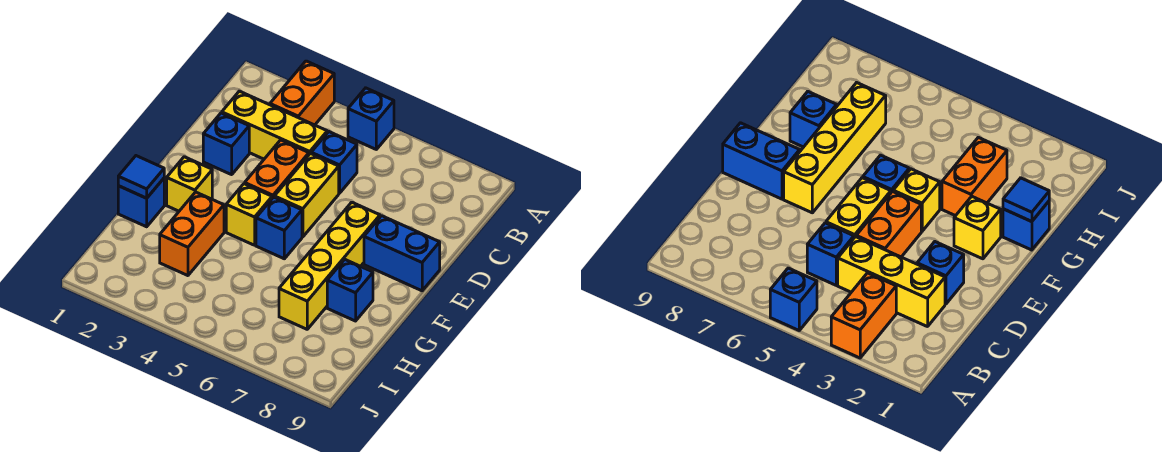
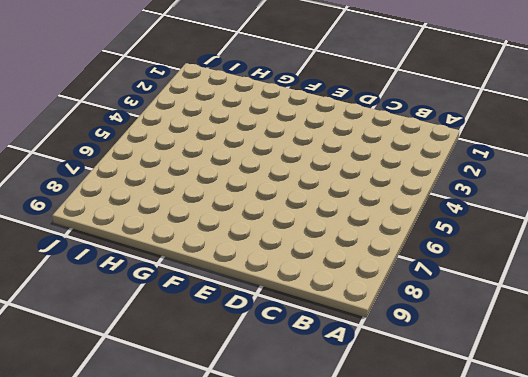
none -> orange brick A3:B3 level 1
none -> blue brick A5 level 1
none -> yellow brick C2:C4 level 1

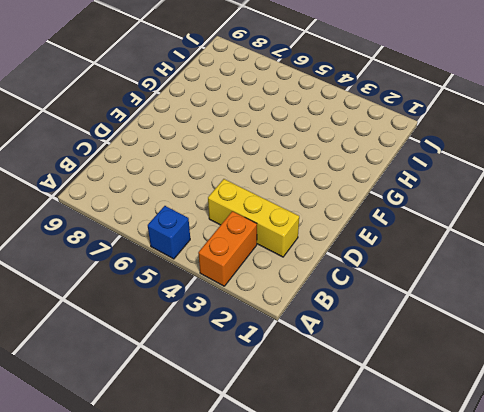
none -> blue brick C5 level 1
none -> blue brick D2 level 1
none -> orange brick D4:E4 level 1

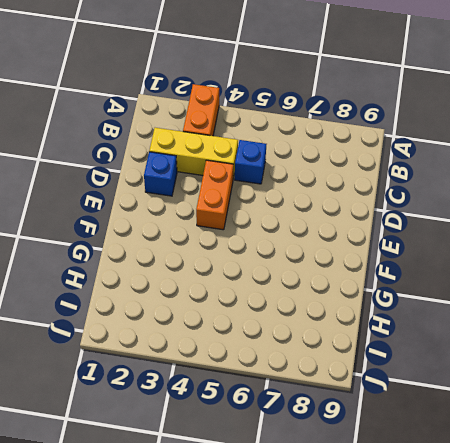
none -> blue brick A5 level 1
none -> yellow brick D5:E5 level 1
none -> yellow brick E7:H7 level 1

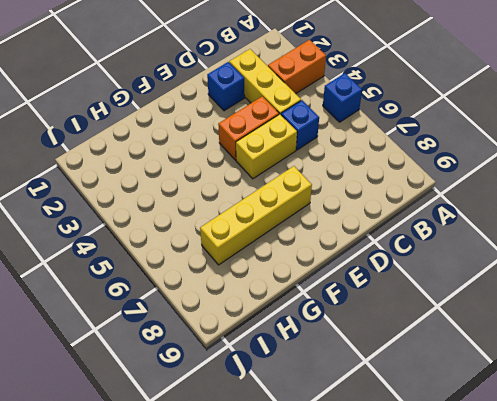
none -> blue brick E8:E9 level 1
none -> yellow brick F2 level 1
none -> yellow brick F4 level 1

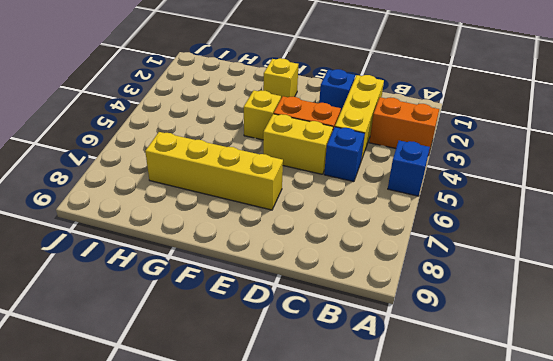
none -> blue brick E8:E9 level 1
none -> blue brick F5 level 1
none -> blue brick G1 level 1

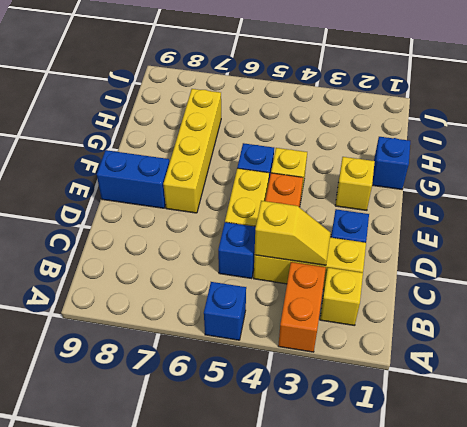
yellow brick B2 level 1 -> none
yellow slope C3:C4 level 2 top 4 -> none
none -> orange brick G3:H3 level 1
none -> blue brick G8 level 1
none -> blue tile G1 level 2

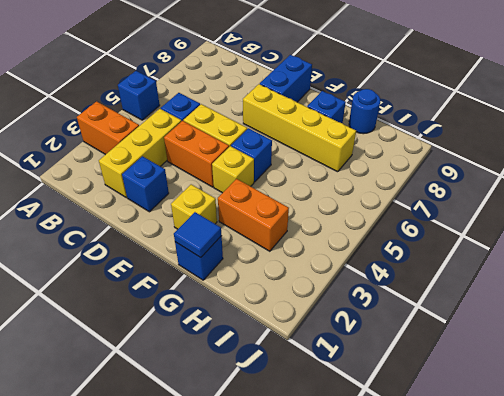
blue round brick H9 level 1 -> none

